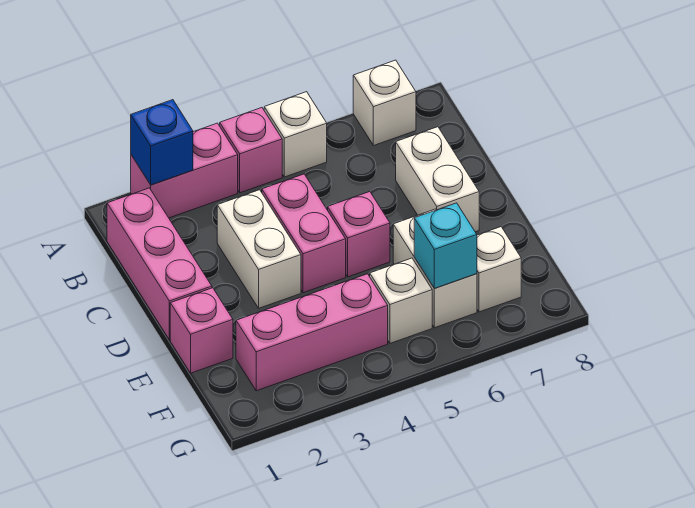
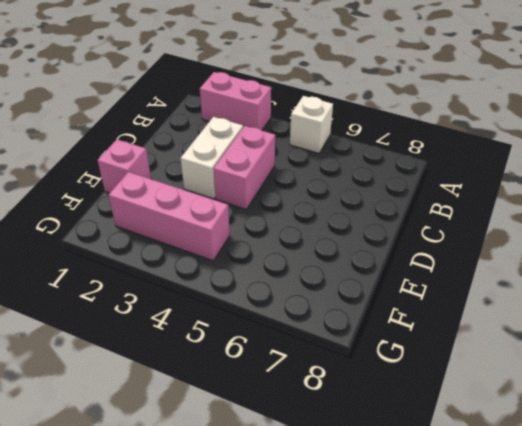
none -> pink brick A4 level 1
none -> white brick A7 level 1
none -> pink brick B1:D1 level 1

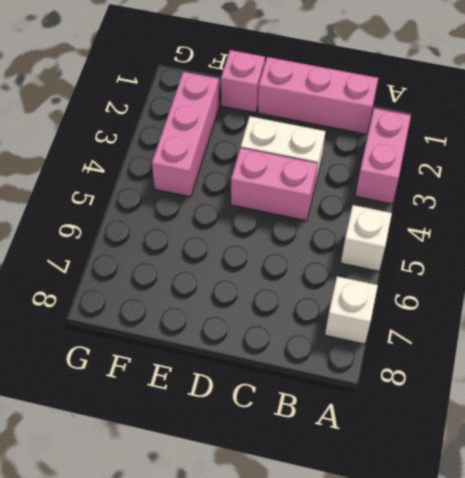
none -> pink brick A4 level 1
none -> white brick C7:D7 level 1
none -> pink brick D5 level 1

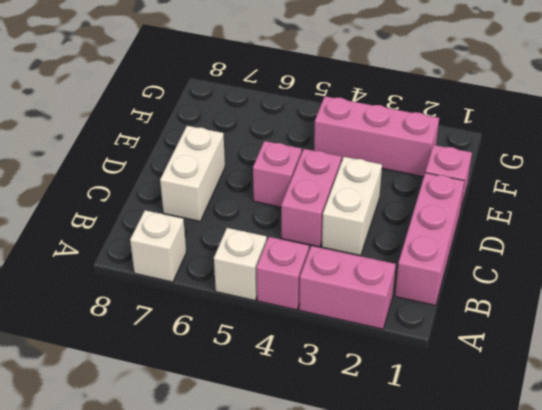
none -> white brick E6:F6 level 1
none -> white brick F5 level 1
none -> white brick F7 level 1

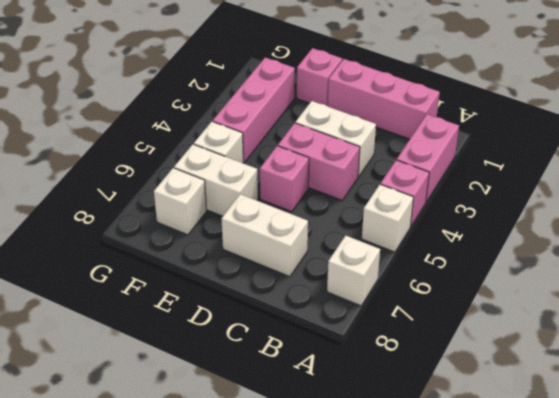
none -> blue brick A2 level 2
none -> cyan brick F6 level 2

